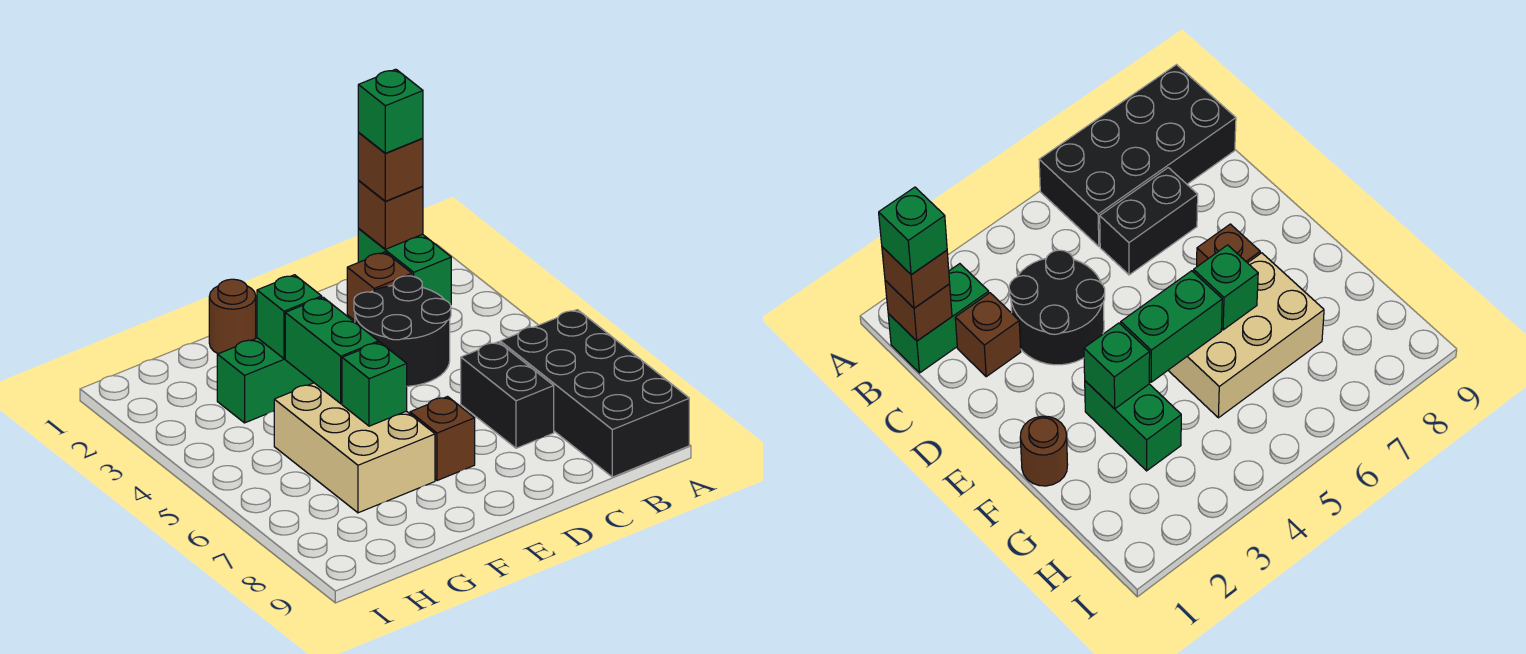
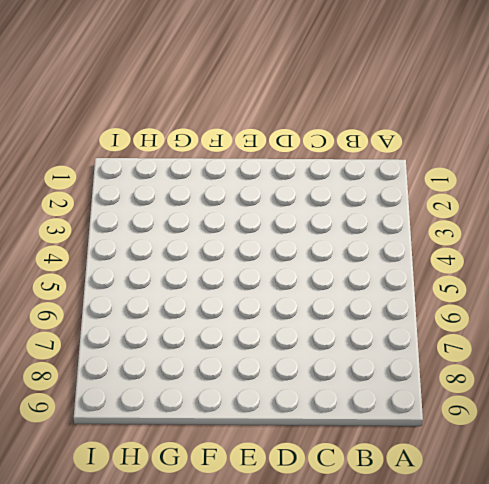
none -> black brick A6:B9 level 1
none -> green brick B1:B2 level 1
none -> brown brick C2 level 1

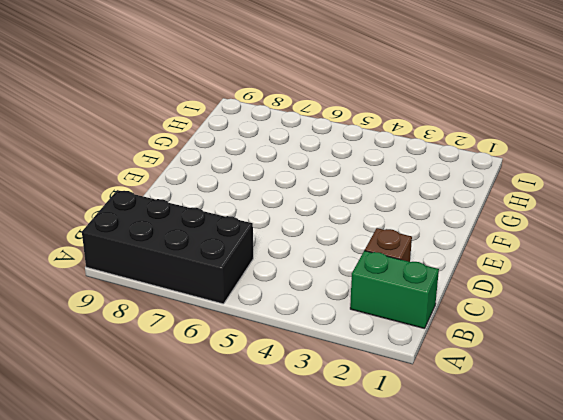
none -> black round brick C3:D4 level 1
none -> black brick C6:C7 level 1
none -> brown brick E7 level 1

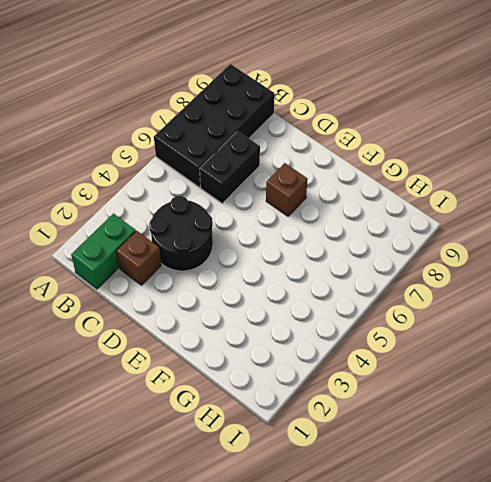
none -> brown round brick F1 level 1
none -> green brick F3:G3 level 1
none -> tan brick F5:G7 level 1

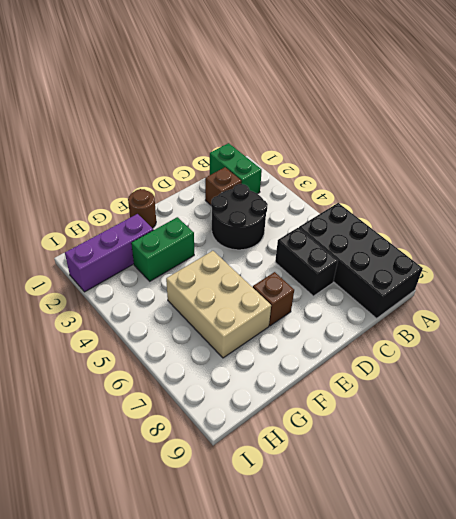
purple brick G2:I2 level 1 -> none
none -> brown brick B1 level 2
none -> green brick F3 level 2
none -> green brick F4:F5 level 2

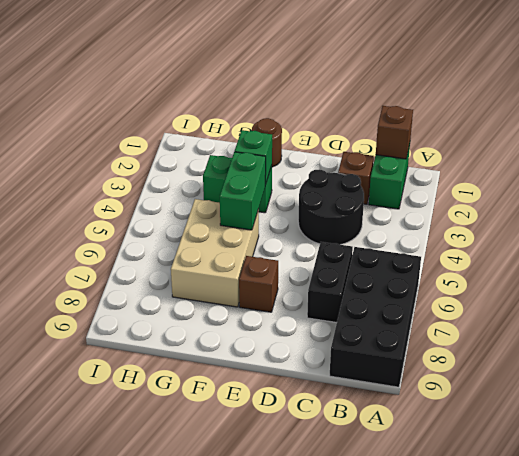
none -> green brick F6 level 2
none -> brown brick B1 level 3
none -> green brick B1 level 4

